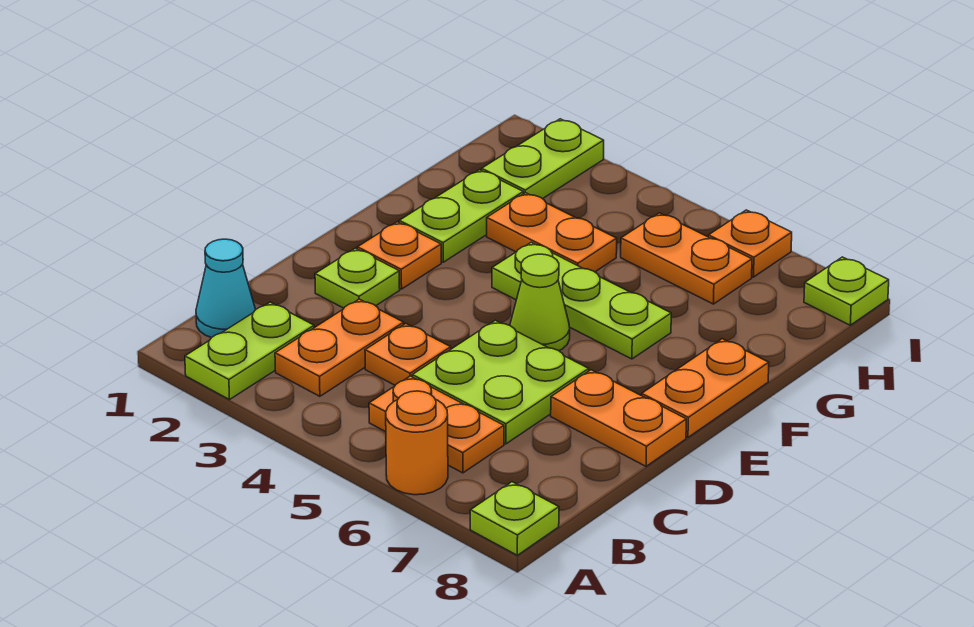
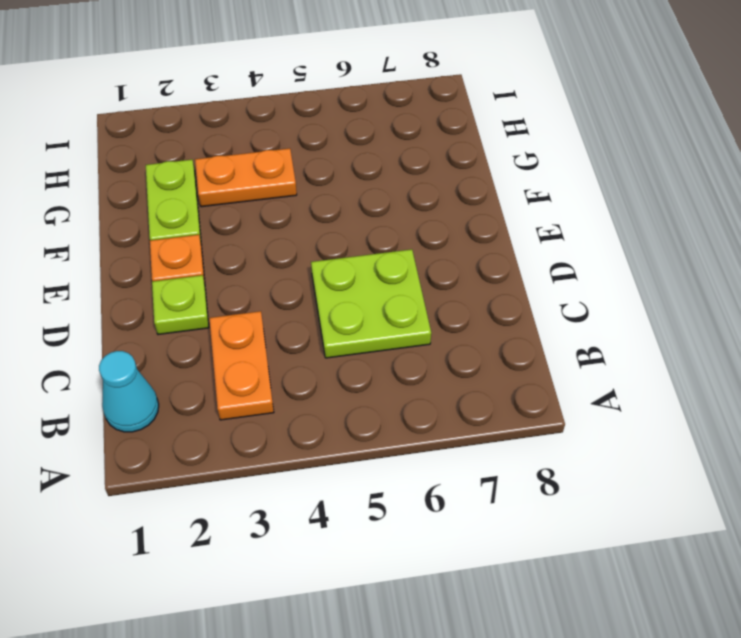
none -> lime plate A2:B2 level 1
none -> orange round brick A6 level 1
none -> lime plate A8 level 1

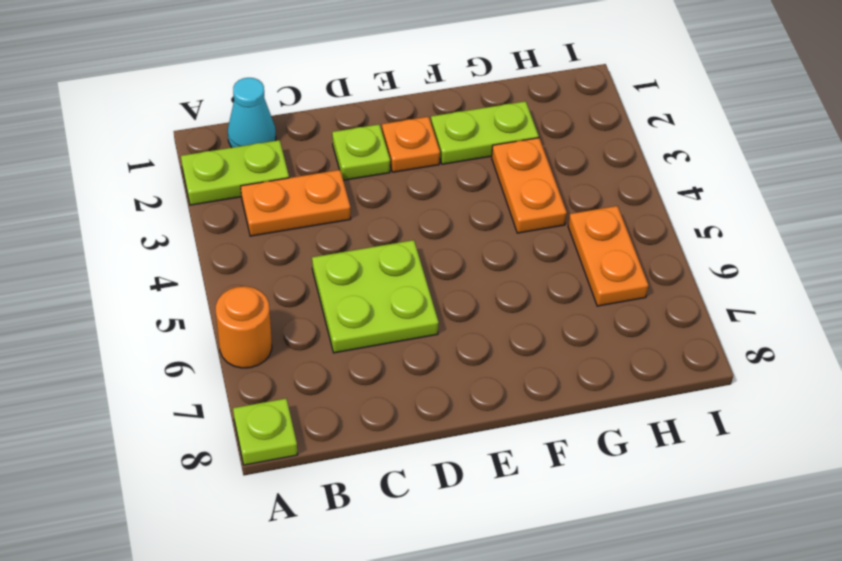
none -> orange plate B5:B6 level 1
none -> orange plate C4 level 1
none -> orange plate D7:D8 level 1

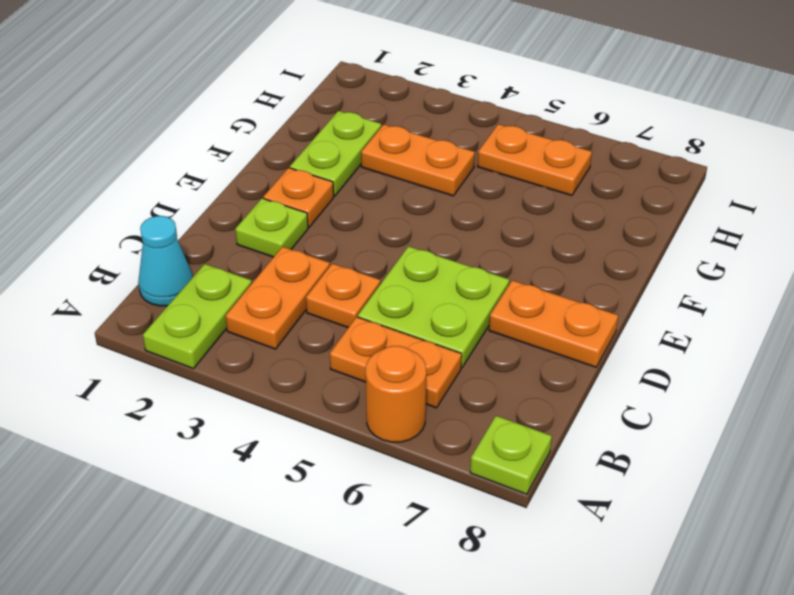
none -> lime cone E5 level 1
none -> orange plate E8:F8 level 1
none -> lime plate F4:F6 level 1

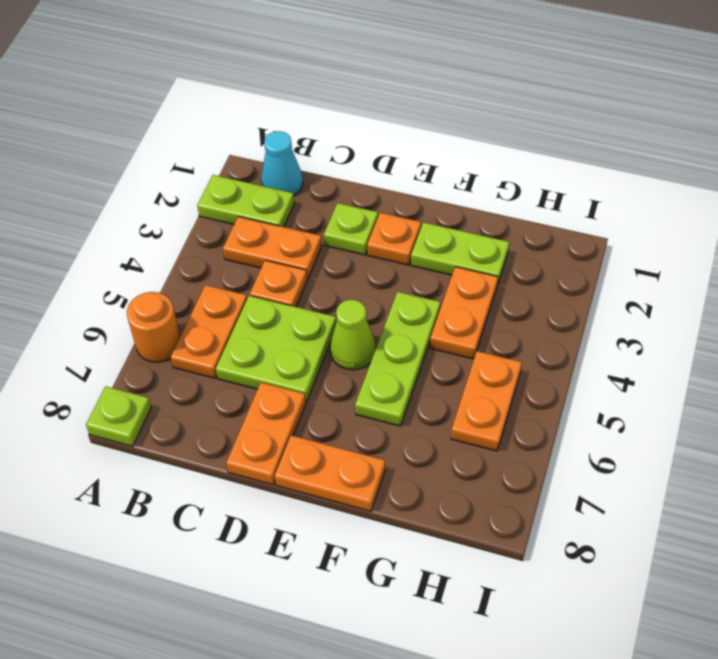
none -> lime plate H2:I2 level 1
none -> orange plate I6 level 1
none -> lime plate I8 level 1

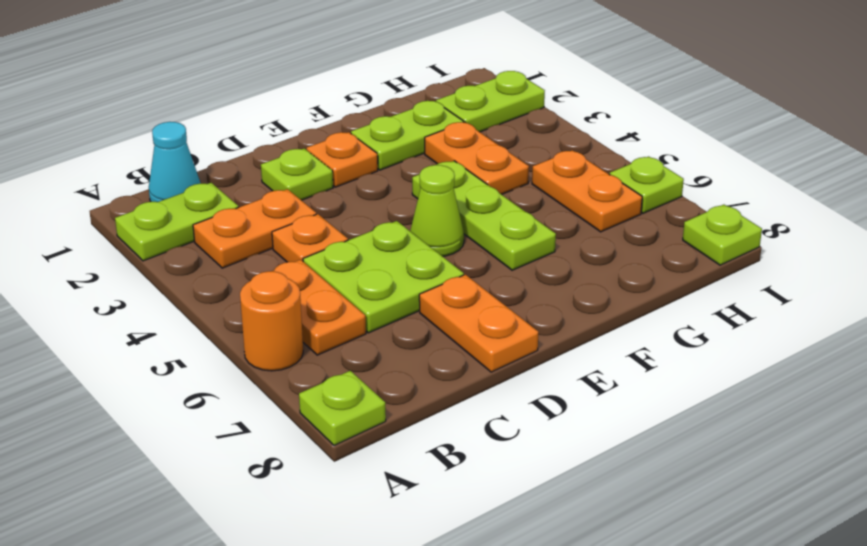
lime plate I6 level 1 -> orange plate I6 level 1
none -> orange plate E8:F8 level 1

